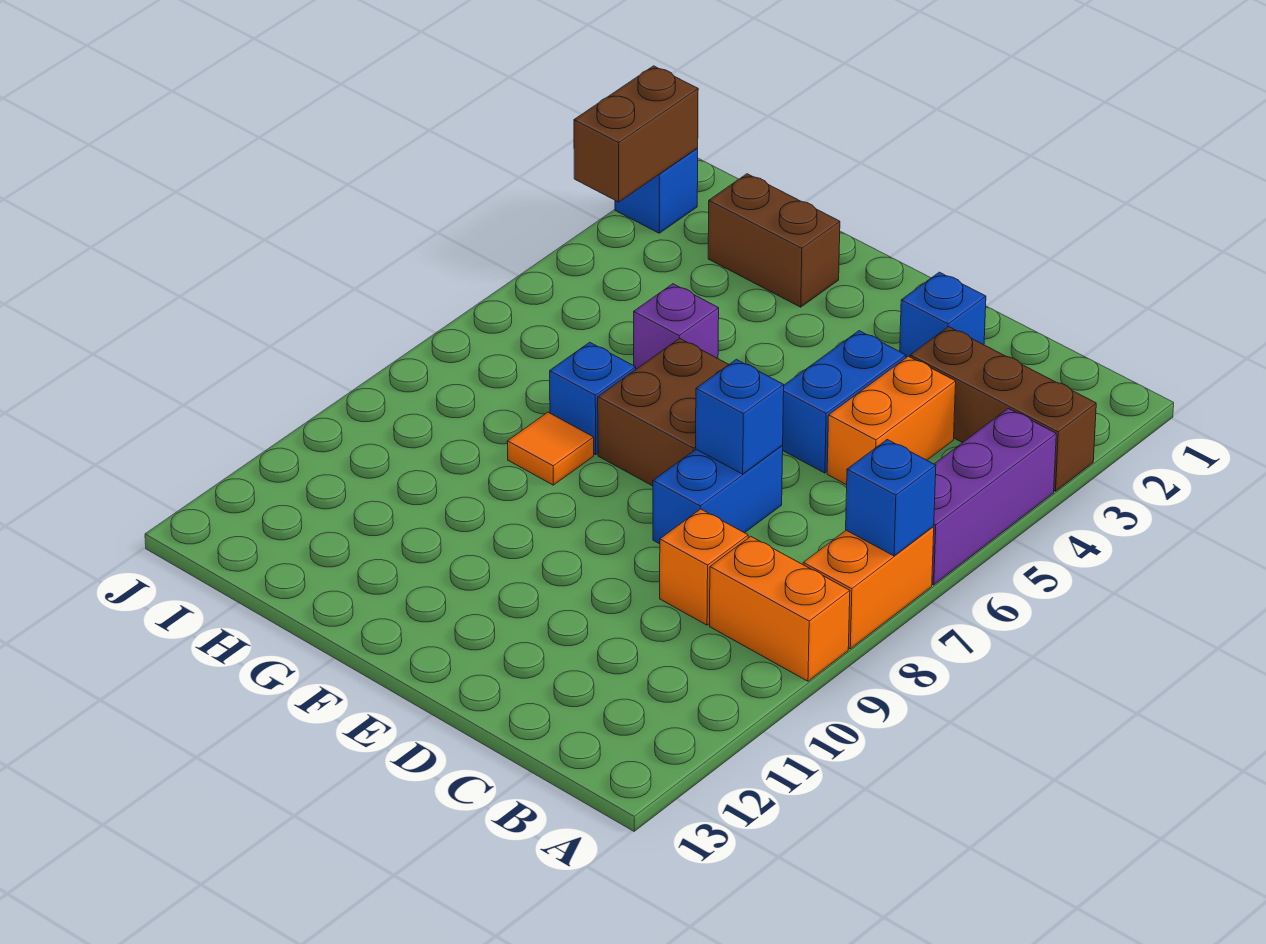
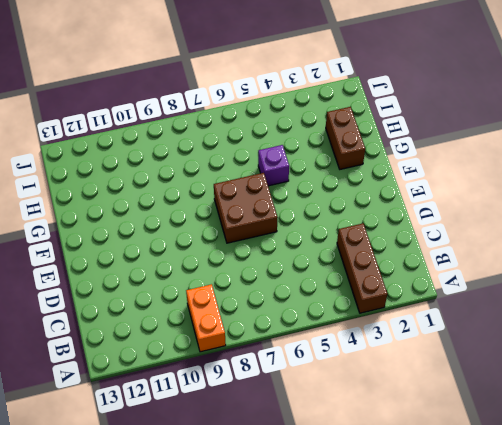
none -> purple brick A4:A6 level 1
none -> orange brick A7:A8 level 1
none -> orange brick C4:C5 level 1

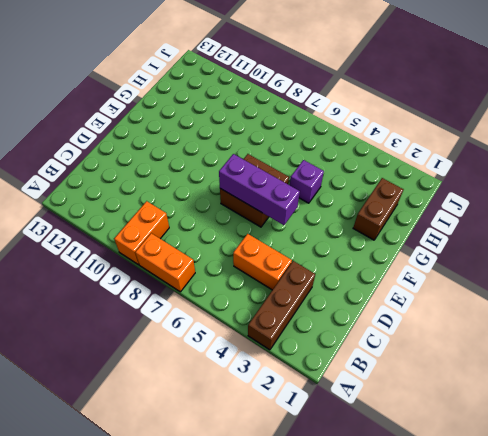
purple brick E5:E7 level 2 -> purple brick A4:A6 level 1
none -> orange brick C9 level 1
none -> blue brick D2 level 1
none -> blue brick D4:D5 level 1

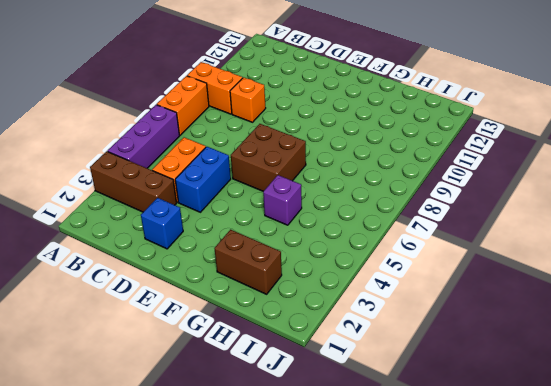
none -> blue brick D7:D8 level 1
none -> blue brick G7 level 1
none -> orange tile G8 level 1

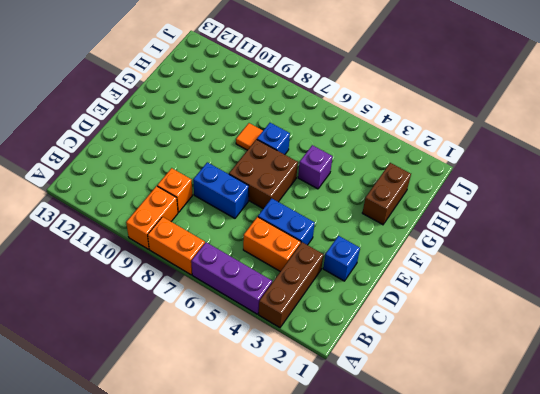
none -> blue brick J2 level 1
none -> blue brick A7 level 2
none -> blue brick D7 level 2

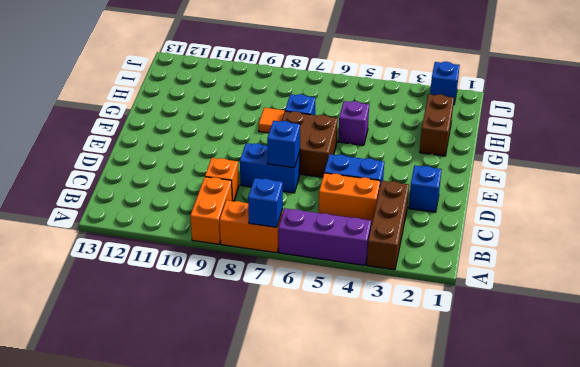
none -> brown brick J2:J3 level 2

